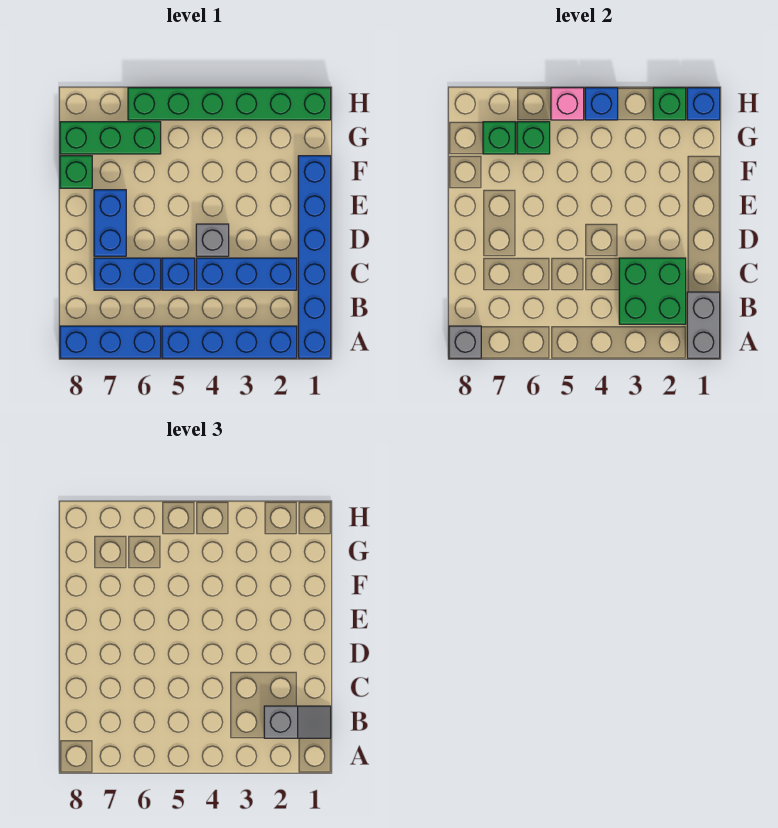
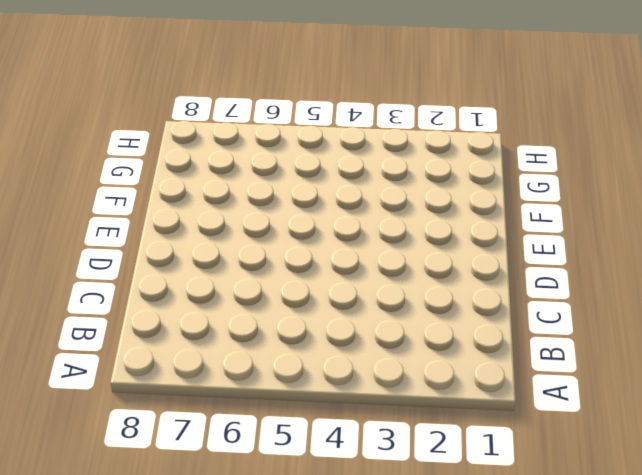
none -> blue brick A1:F1 level 1
none -> blue brick A2:A5 level 1
none -> blue brick A6:A8 level 1

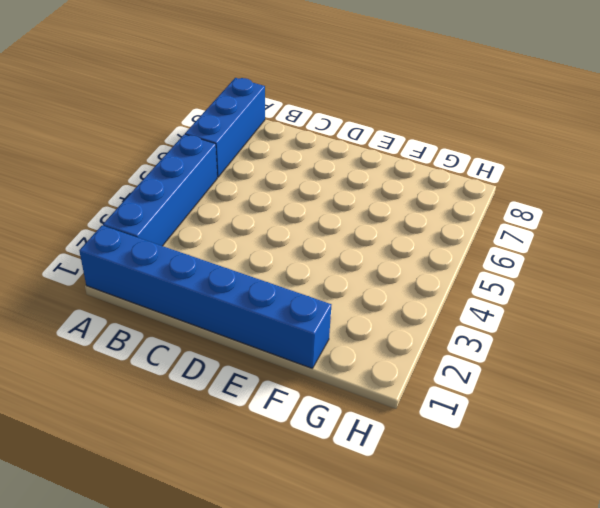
none -> blue brick C2:C4 level 1
none -> blue brick C5 level 1
none -> blue brick C6:C7 level 1

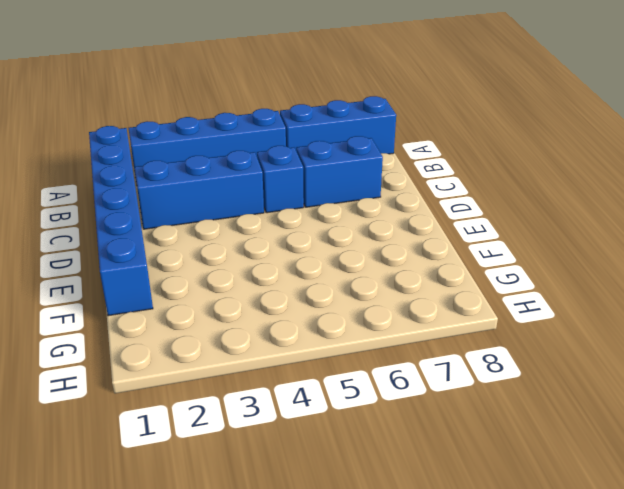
none -> grey brick D4 level 1
none -> blue brick D7:E7 level 1
none -> green brick F8 level 1

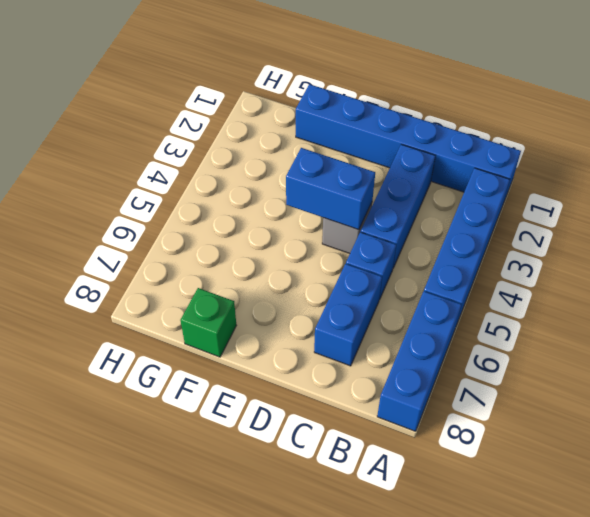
blue brick D4:E4 level 2 -> blue brick D7:E7 level 1
none -> green brick G6:G8 level 1
none -> green brick H1:H6 level 1
none -> grey brick A1:B1 level 2

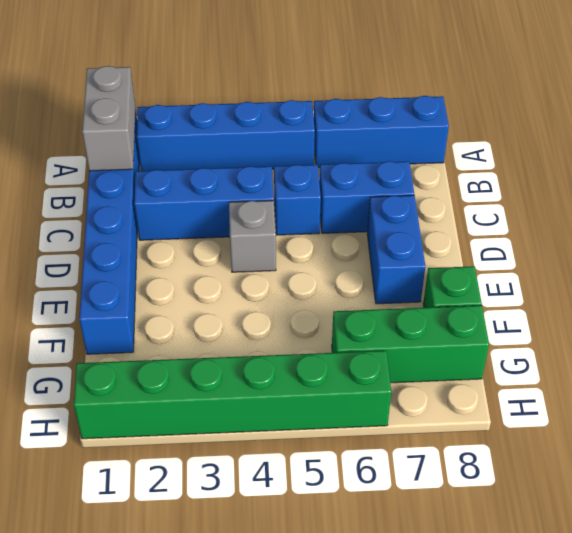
none -> grey brick A8 level 2
none -> green brick B2:C3 level 2
none -> green brick G6 level 2

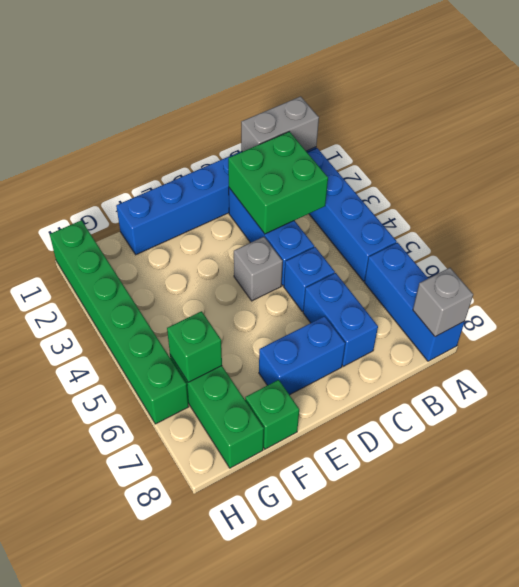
none -> green brick G7 level 2
none -> blue brick H1 level 2
none -> green brick H2 level 2

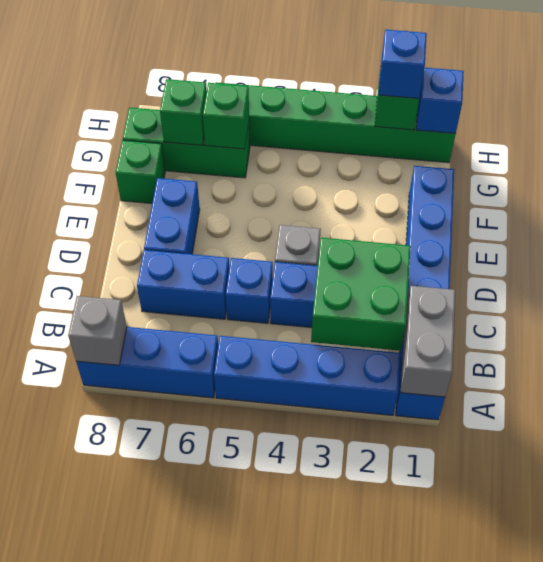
blue brick H2 level 3 -> blue brick H4 level 2
none -> pink brick H5 level 2
none -> grey slope B1:B2 level 3 top 2

